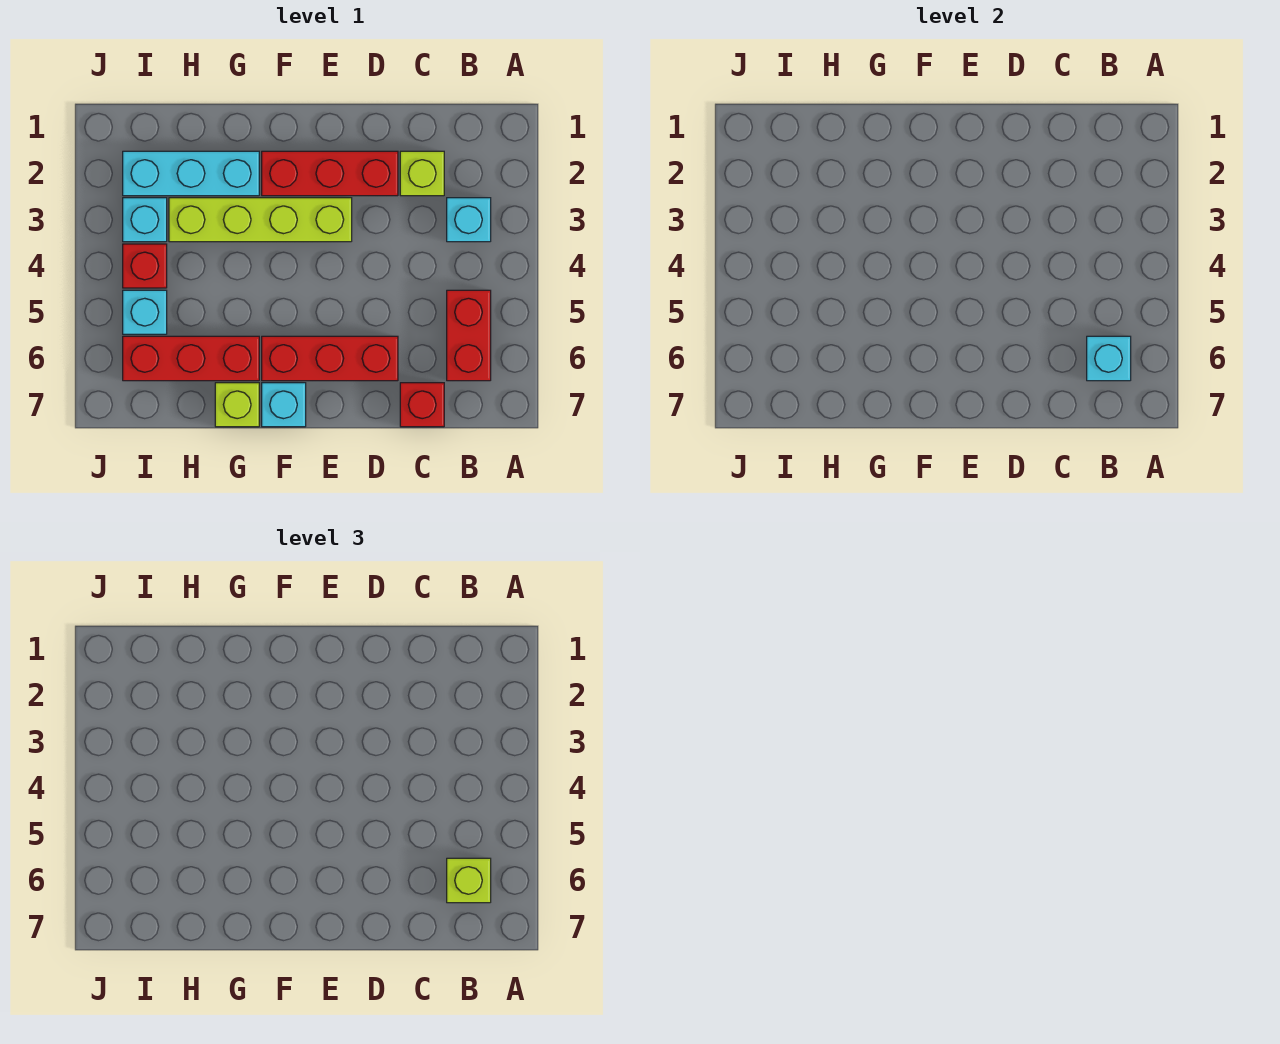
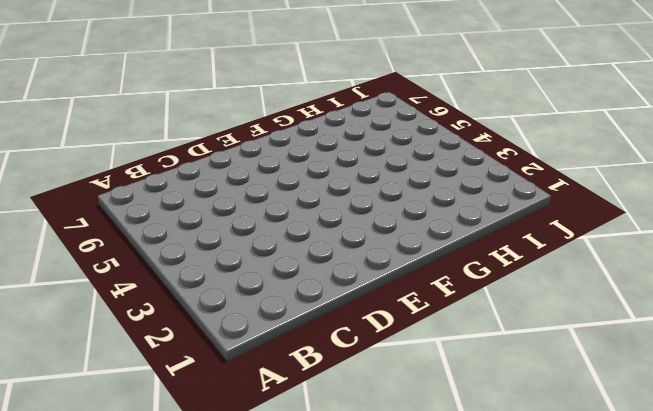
none -> cyan brick B3 level 1
none -> red brick B5:B6 level 1
none -> lime brick C2 level 1

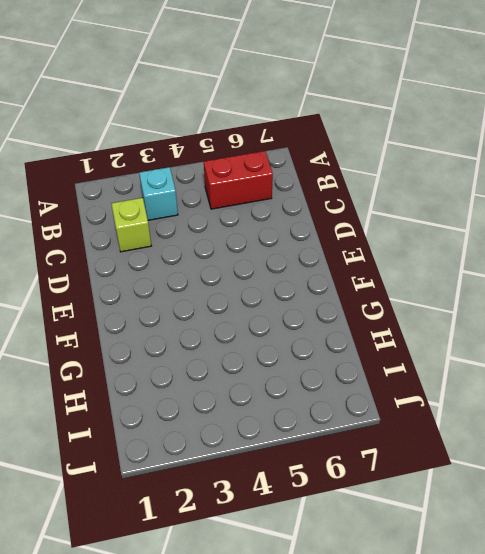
none -> red brick C7 level 1
none -> red brick D2:F2 level 1
none -> red brick D6:F6 level 1

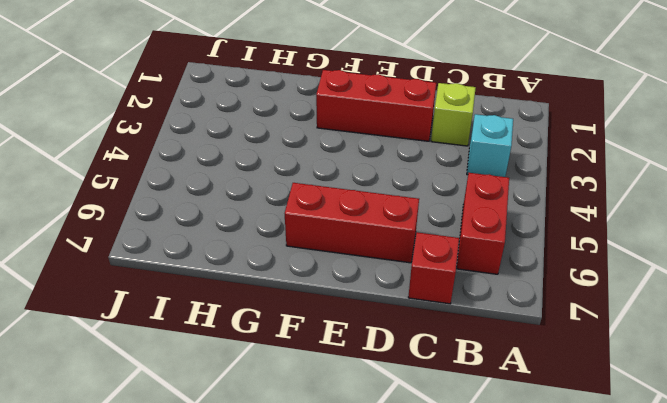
none -> lime brick E3:H3 level 1
none -> cyan brick F7 level 1
none -> cyan brick G2:I2 level 1

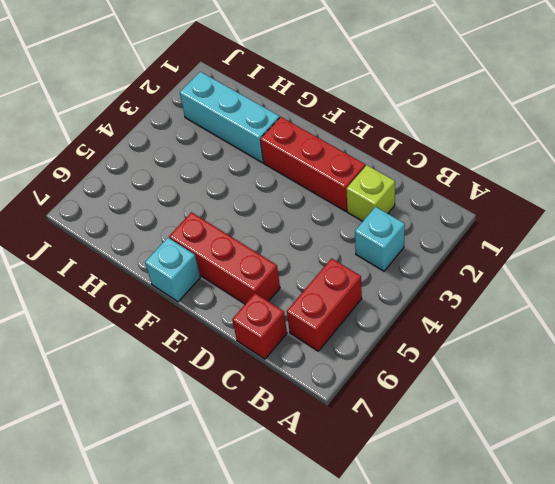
none -> lime brick E3:H3 level 1
none -> red brick G6:I6 level 1
none -> lime brick G7 level 1

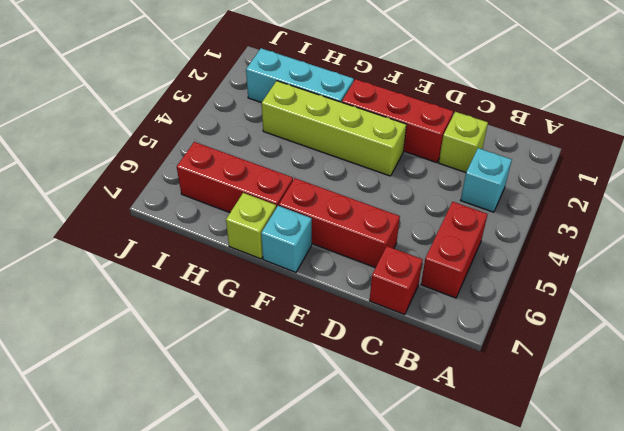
none -> cyan brick I3 level 1
none -> red brick I4 level 1
none -> cyan brick I5 level 1

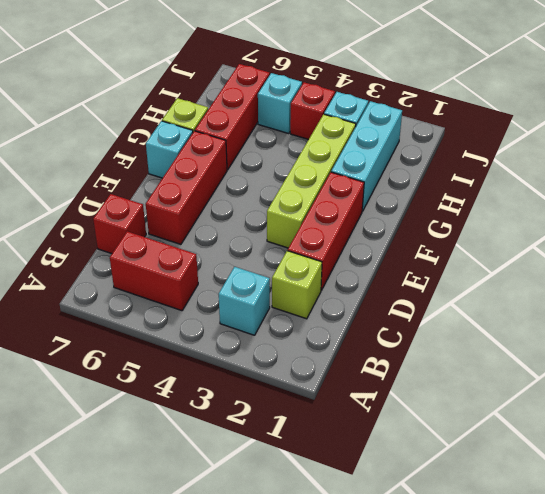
none -> cyan brick B6 level 2
none -> lime brick B6 level 3

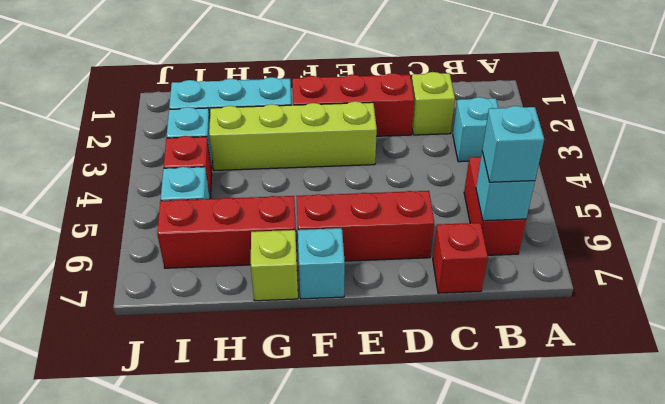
cyan brick B6 level 3 -> lime brick B6 level 3

